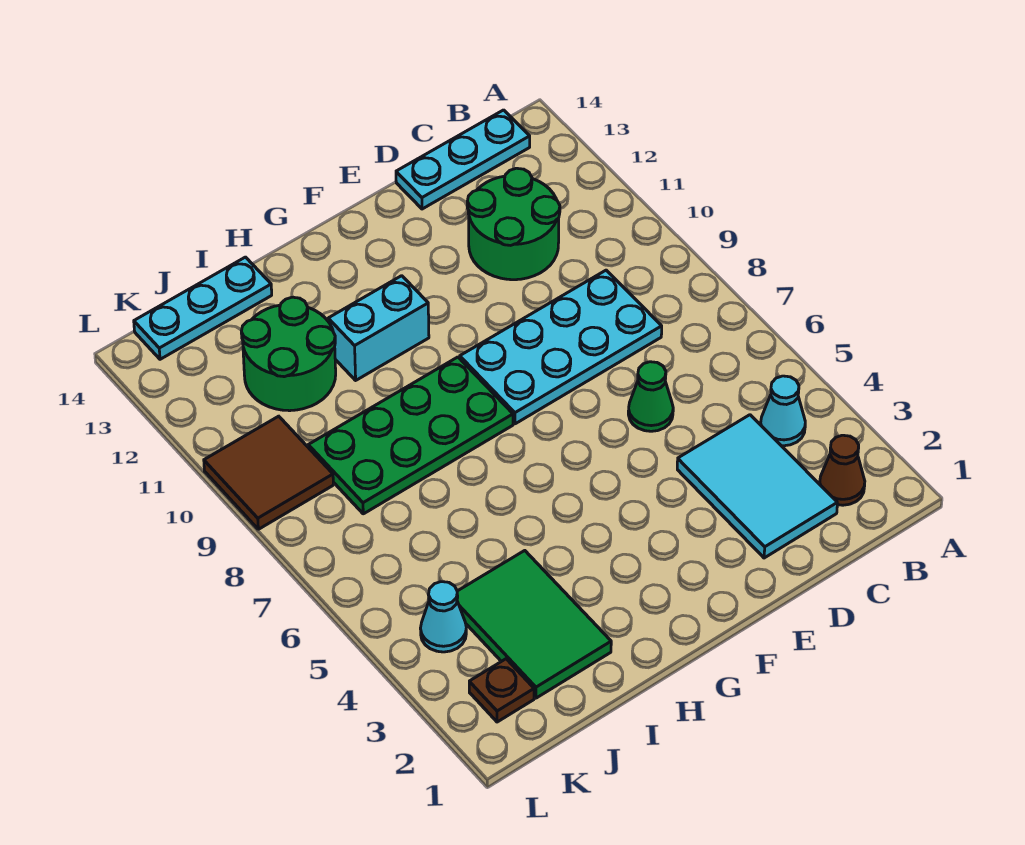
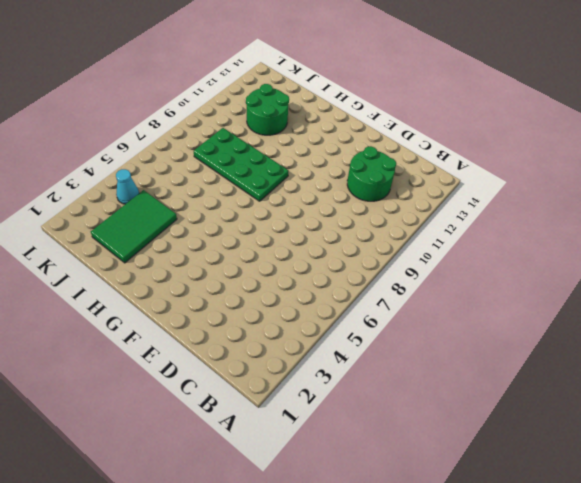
none -> brown cone B2 level 1
none -> cyan cone B4 level 1
none -> cyan plate B14:D14 level 1

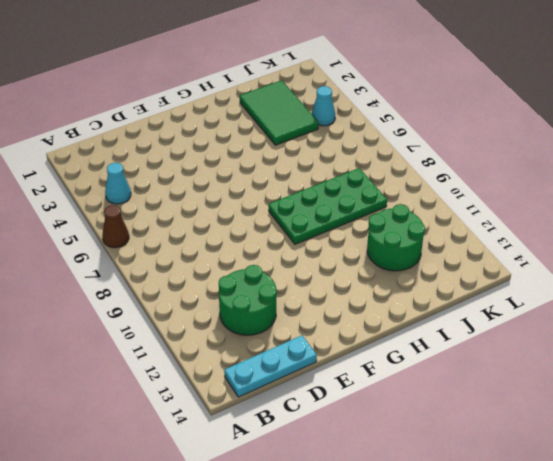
brown cone A6 level 1 -> brown cone B2 level 1
none -> cyan tile C2:D4 level 1
none -> cyan plate C8:F9 level 1
none -> green cone D6 level 1

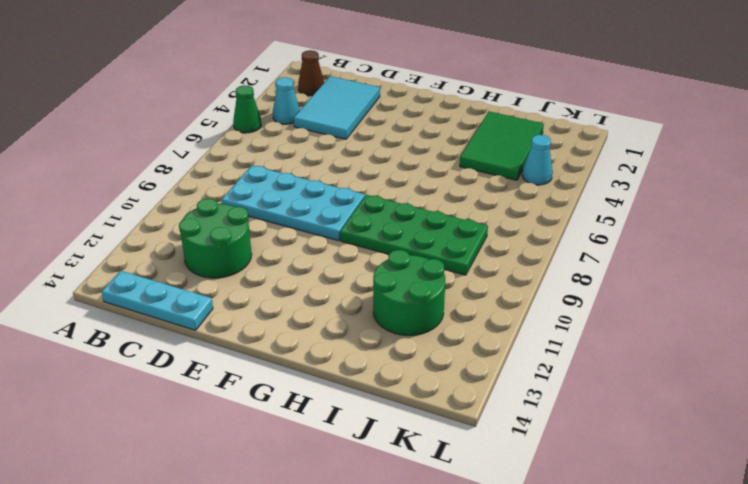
green cone A5 level 1 -> green cone D6 level 1
none -> cyan brick G11:H11 level 1
none -> cyan plate I14:K14 level 1
none -> brown plate K2 level 1

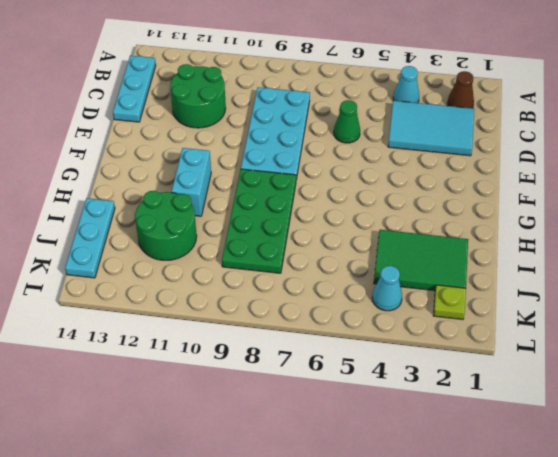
lime plate K2 level 1 -> brown plate K2 level 1
none -> brown tile K9:L10 level 1

